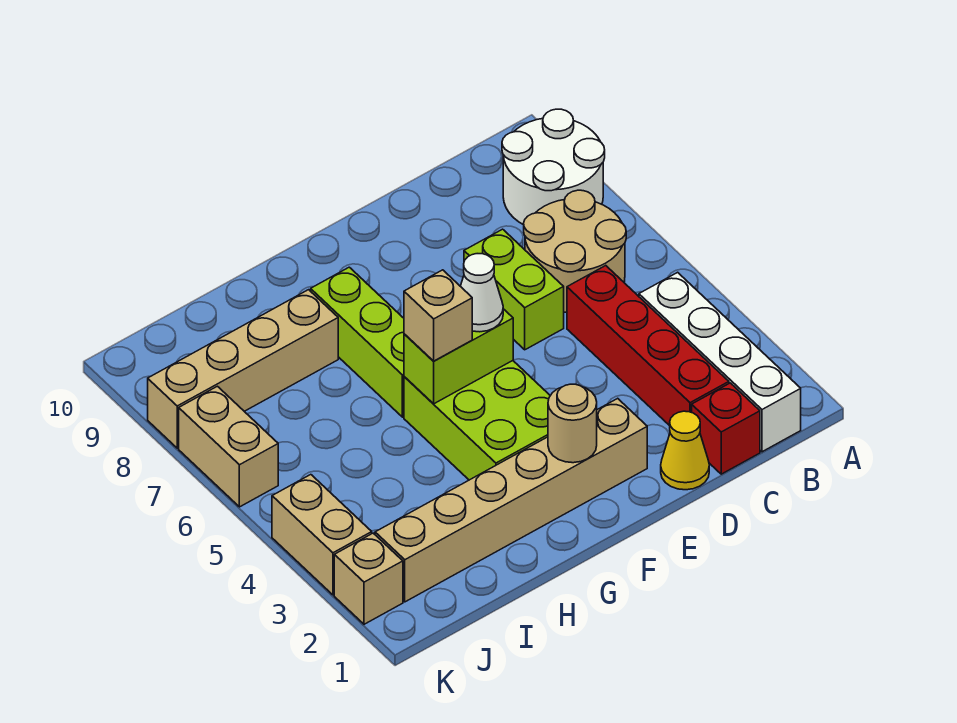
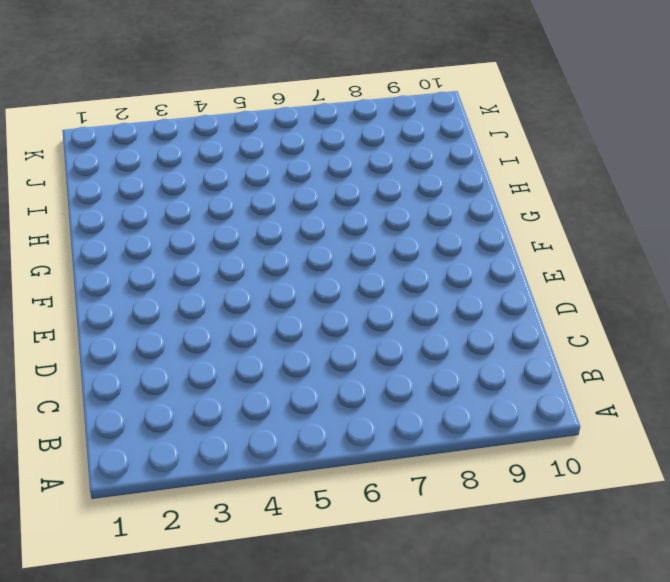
none -> white round brick A8:B9 level 1
none -> white brick B1:B4 level 1
none -> tan round brick B6:C7 level 1

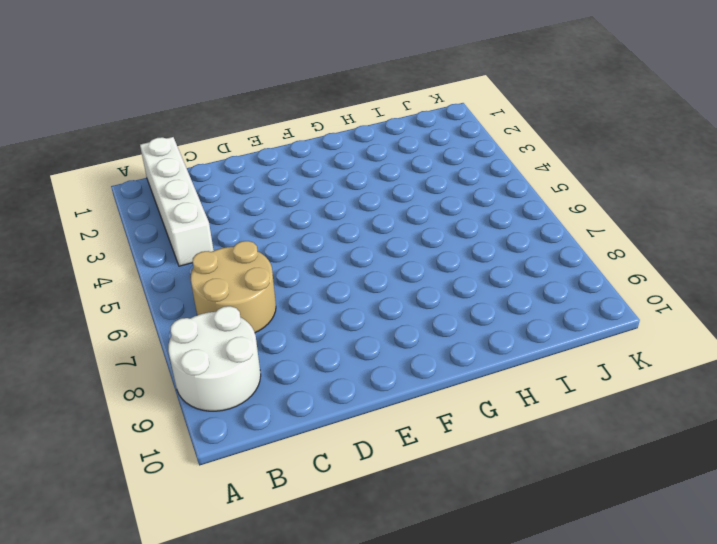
none -> red brick C1 level 1
none -> red brick C2:C5 level 1
none -> yellow cone D1 level 1

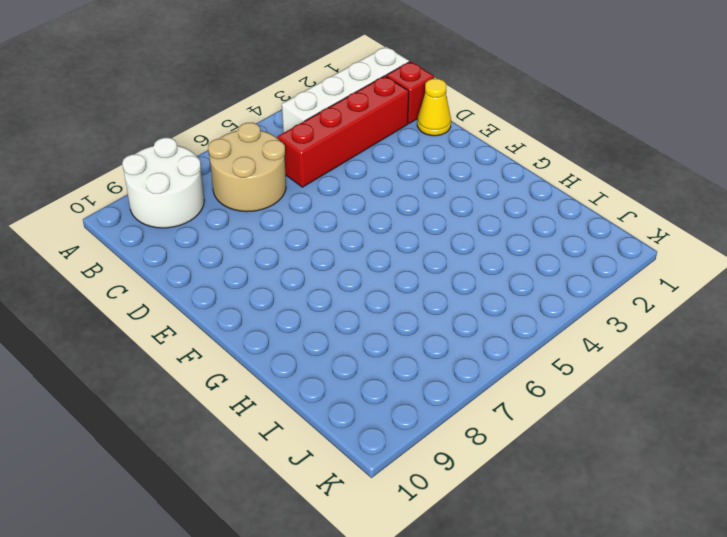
none -> lime brick D6:D7 level 1
none -> tan brick E2:J2 level 1
none -> lime brick F3:G5 level 1

